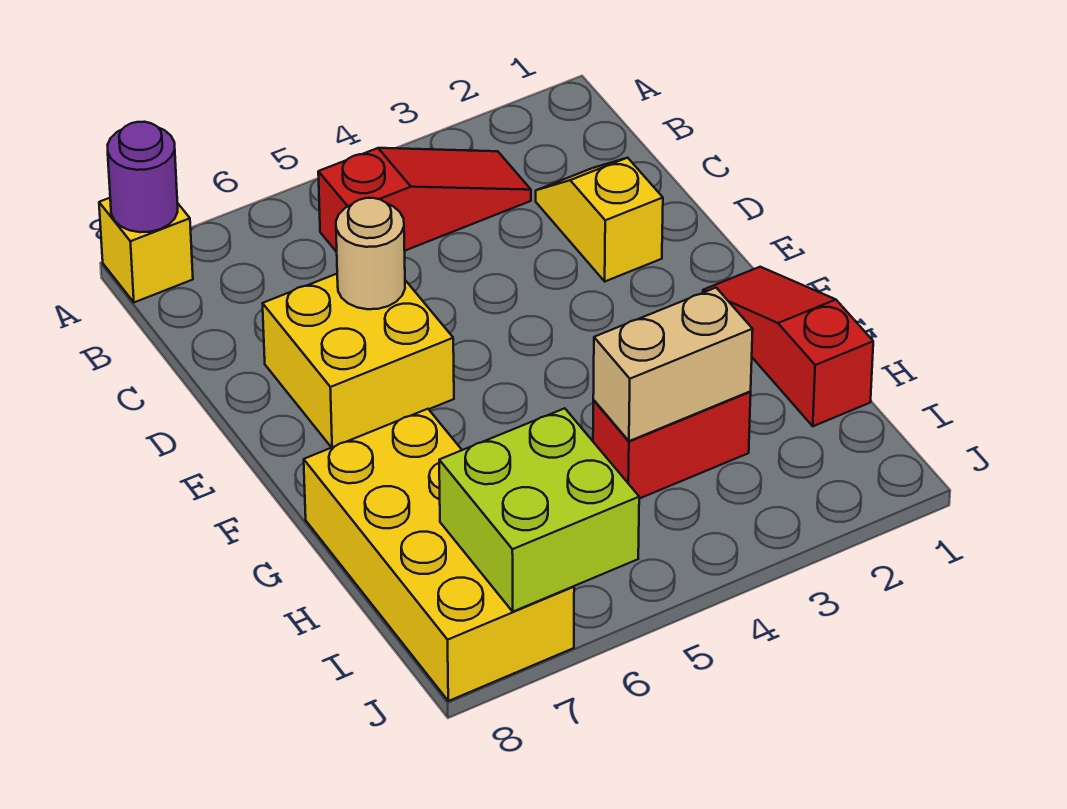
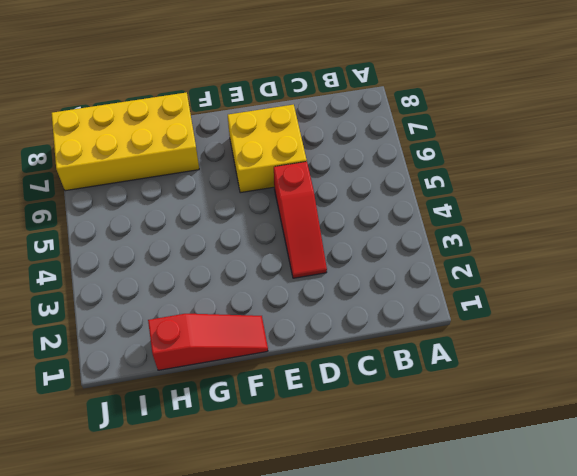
red slope D3:D5 level 1 top 5 -> red slope B3:B5 level 1 top 5
none -> yellow brick A8 level 1
none -> yellow slope C2:D2 level 1 top D

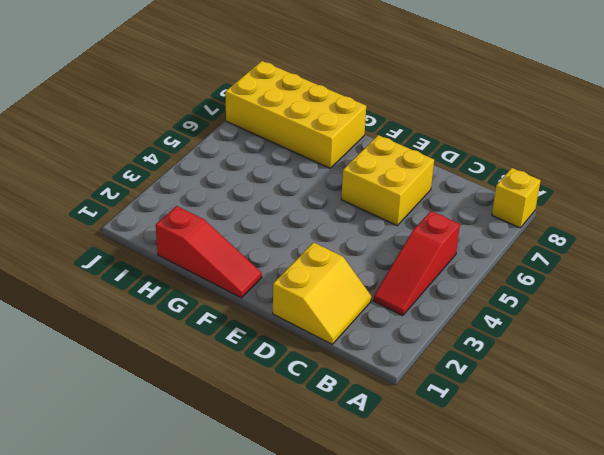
yellow slope C1:D2 level 1 top D -> yellow slope C2:D2 level 1 top D
none -> red brick H3:H4 level 1
none -> purple round brick A8 level 2

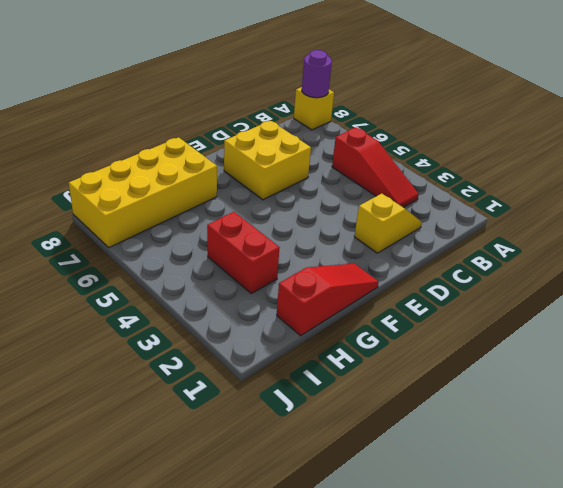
none -> tan round brick D6 level 2
none -> tan brick H3:H4 level 2

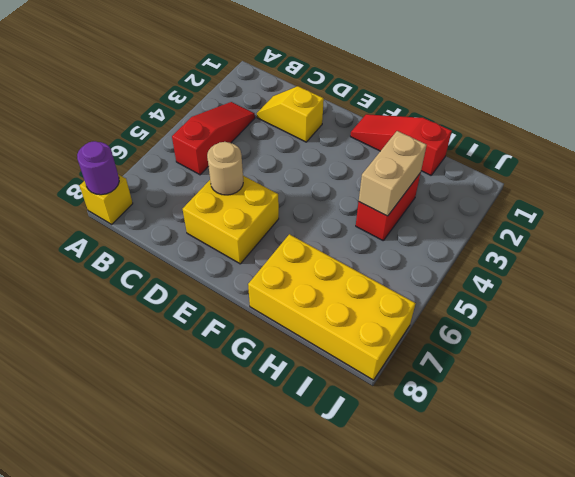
none -> lime brick I6:J7 level 2

